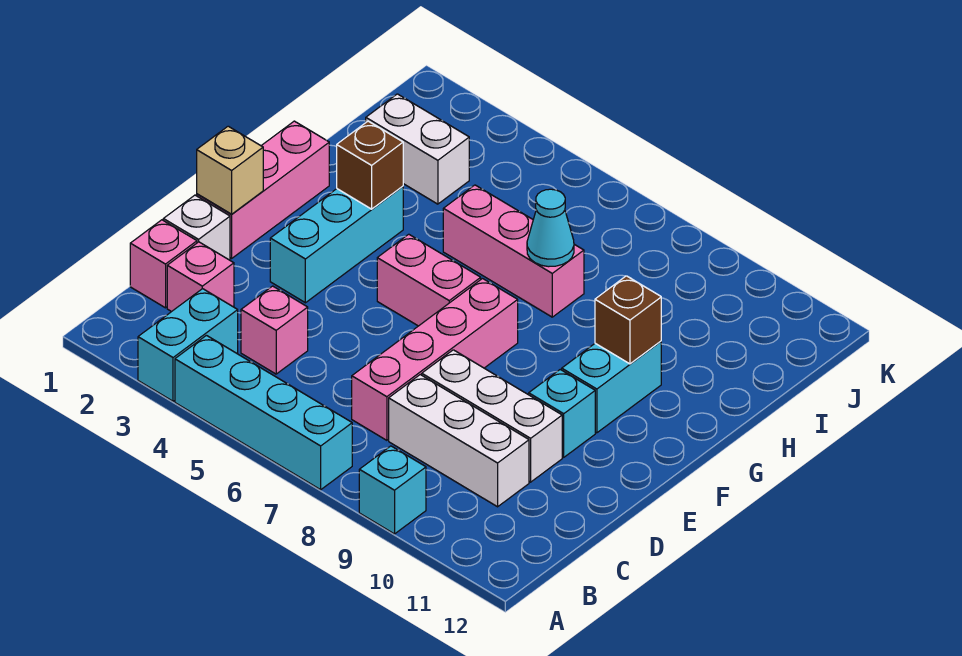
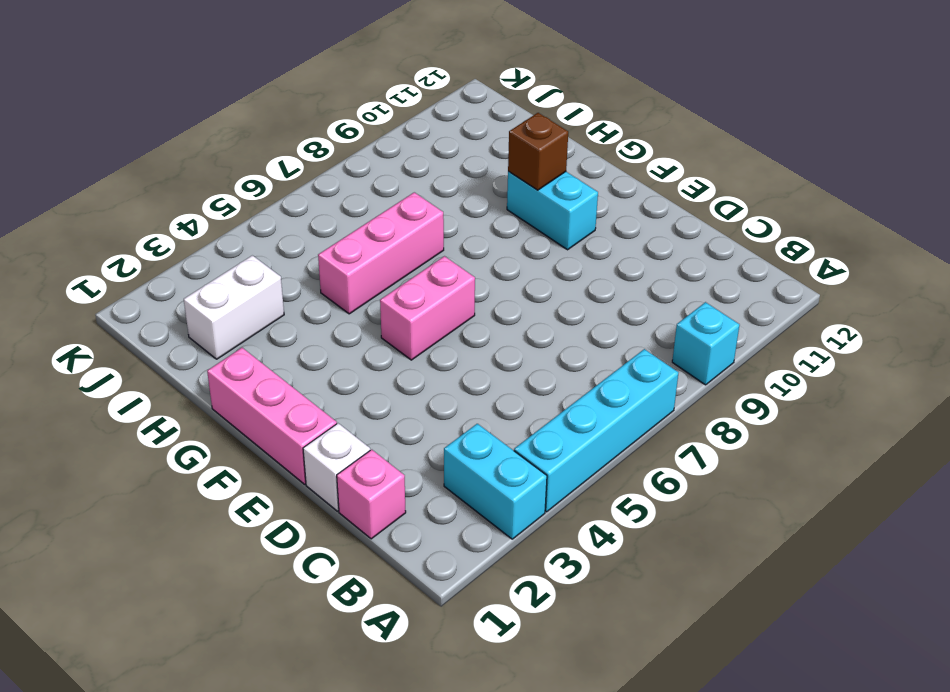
none -> pink brick C2 level 1
none -> pink brick C4 level 1
none -> pink brick C7:F7 level 1

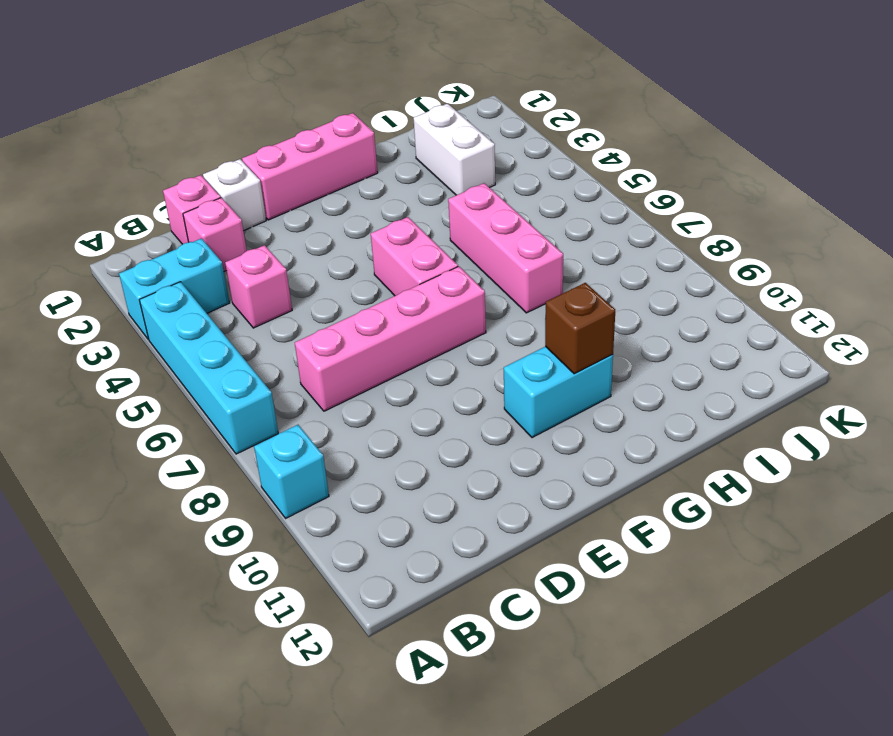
none -> white brick C8:C10 level 1
none -> white brick D8:D10 level 1
none -> cyan brick E3:G3 level 1

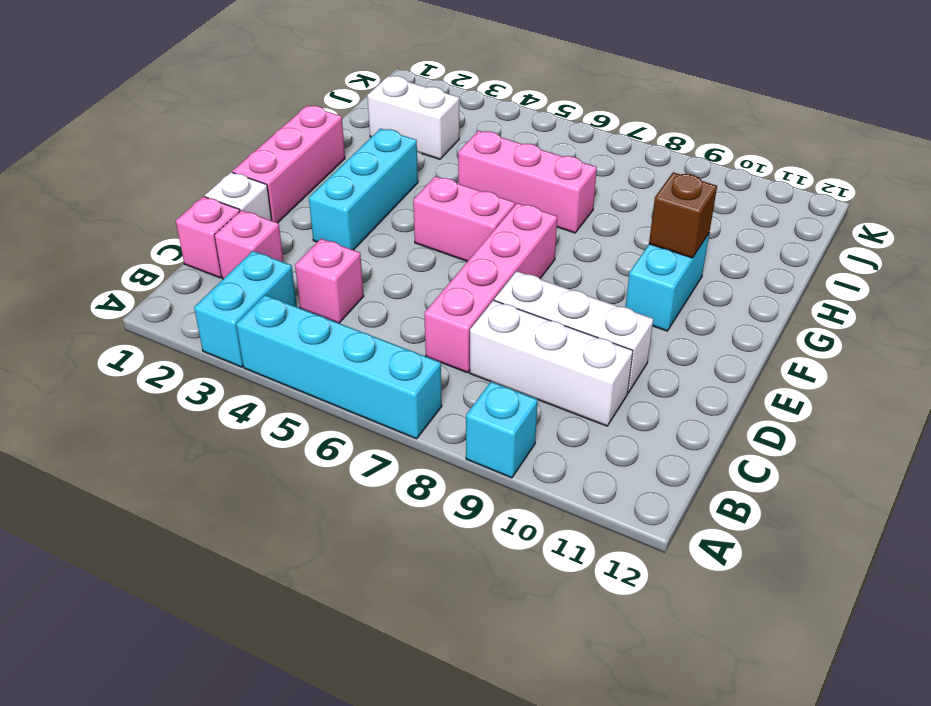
none -> cyan brick E10 level 1
none -> tan brick E1 level 2
none -> brown brick G3 level 2

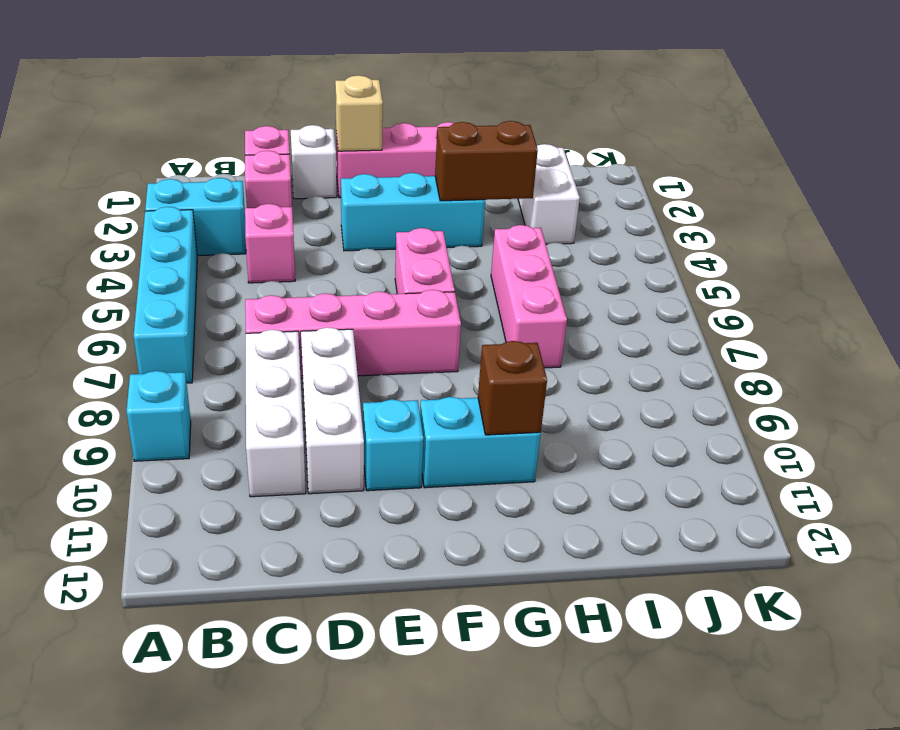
brown brick G3:H3 level 2 -> brown brick G3 level 2
none -> cyan cone H7 level 2

